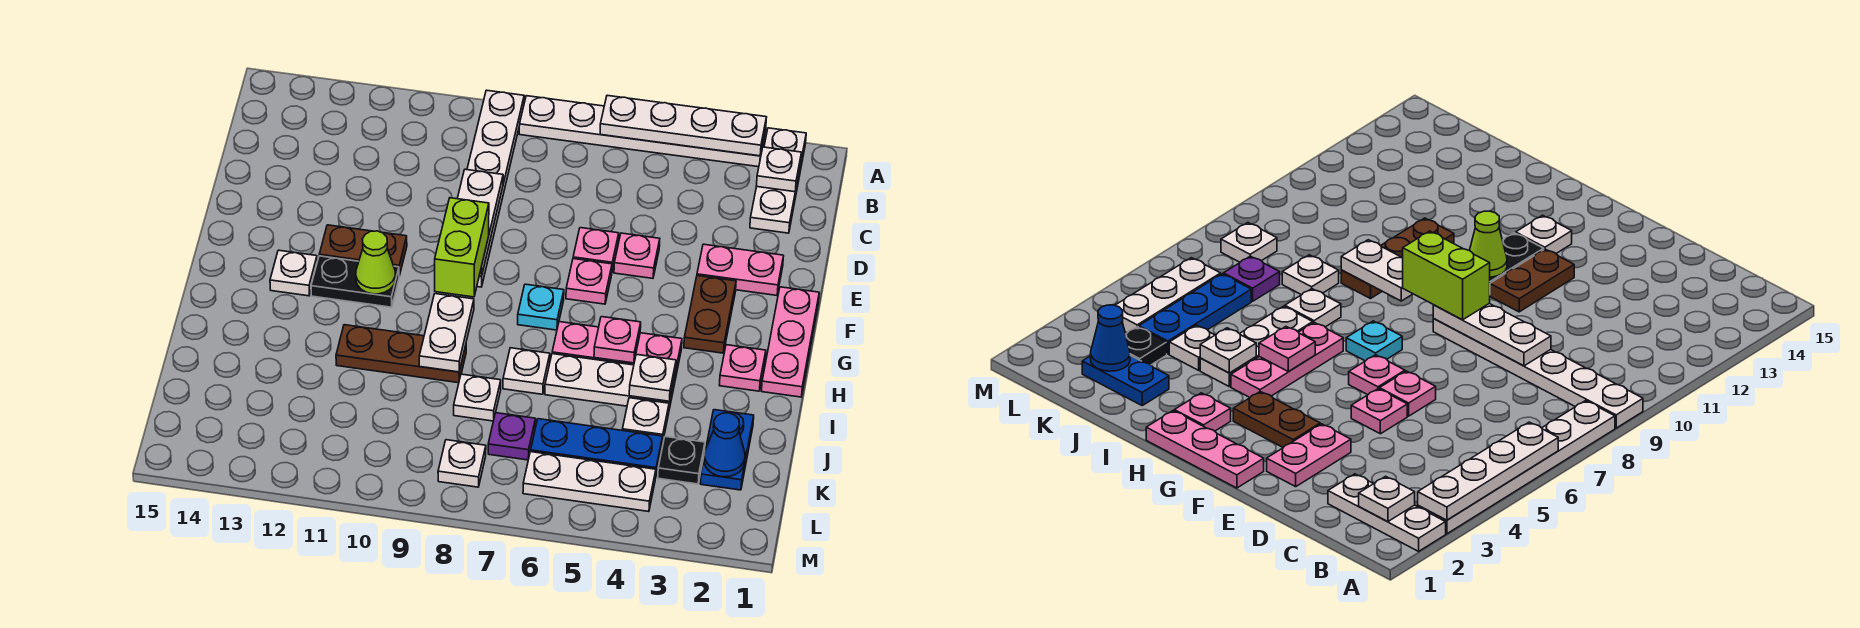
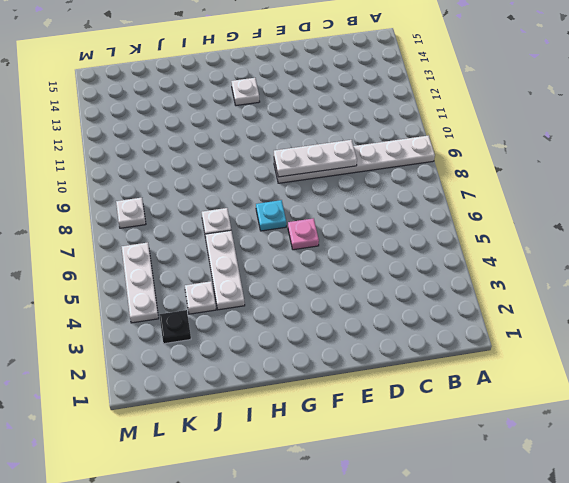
none -> white plate A2:C2 level 1
none -> white plate A3:A8 level 1
none -> pink plate E2:E3 level 1
none -> pink plate E5 level 1

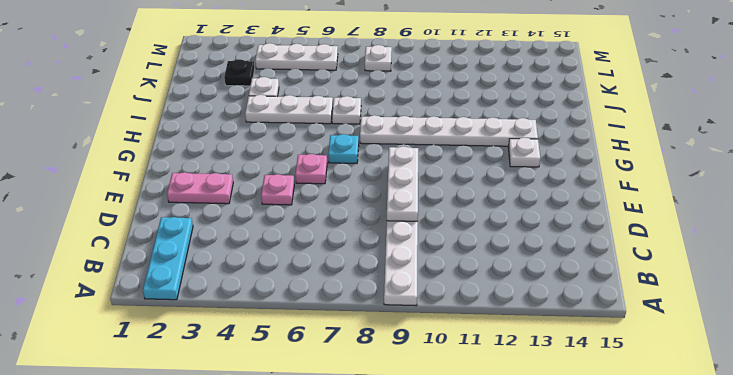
cyan plate A2:C2 level 1 -> white plate A2:C2 level 1
white plate H8:H13 level 1 -> white plate A3:A8 level 1
none -> pink plate E6 level 1
none -> pink plate F1:H1 level 1
none -> brown plate F3:G3 level 1
none -> brown plate F11:F12 level 1

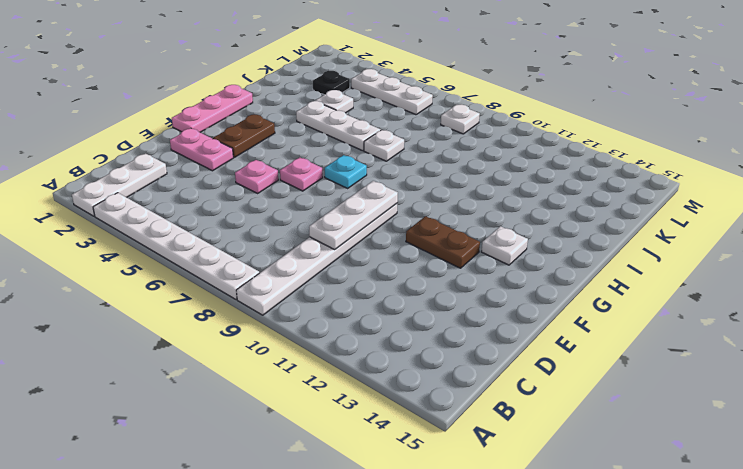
none -> pink plate E6 level 1
none -> black plate G11:G12 level 1
none -> pink plate H2 level 1
none -> pink plate H4:H6 level 1

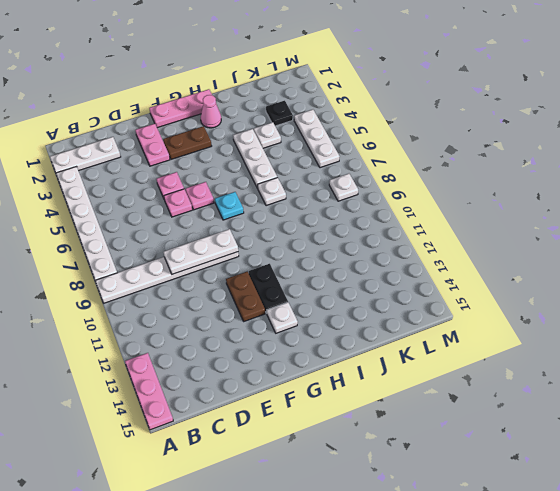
pink plate A13:A15 level 1 -> pink plate H4:H6 level 1
pink cone H2 level 1 -> pink plate H2 level 1
none -> brown plate I9:I11 level 1
none -> blue plate J2:K2 level 1
none -> white plate J8 level 1
none -> blue plate K4:K6 level 1

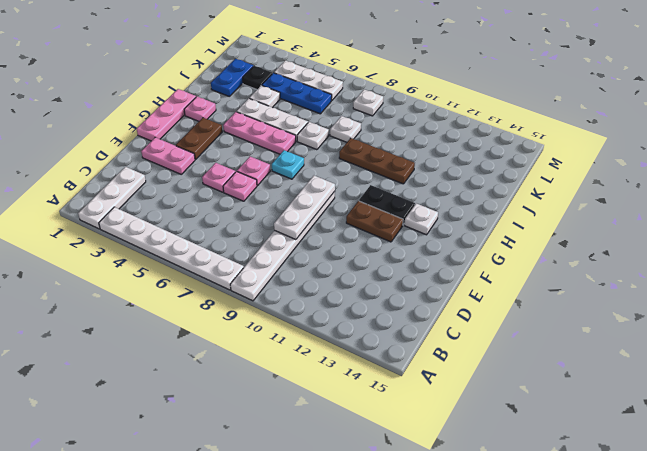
none -> purple plate K7 level 1
none -> white plate A3:A6 level 2
none -> white plate B2 level 2
none -> lime cone G11 level 2

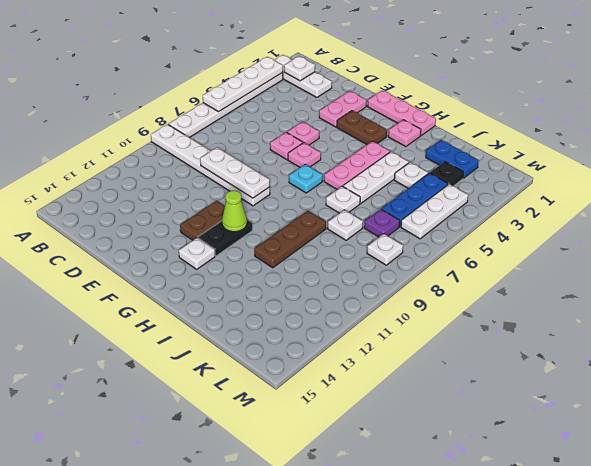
none -> pink plate H5 level 2
none -> white plate H9:I9 level 2
none -> white plate I4 level 2
none -> blue cone K2 level 2

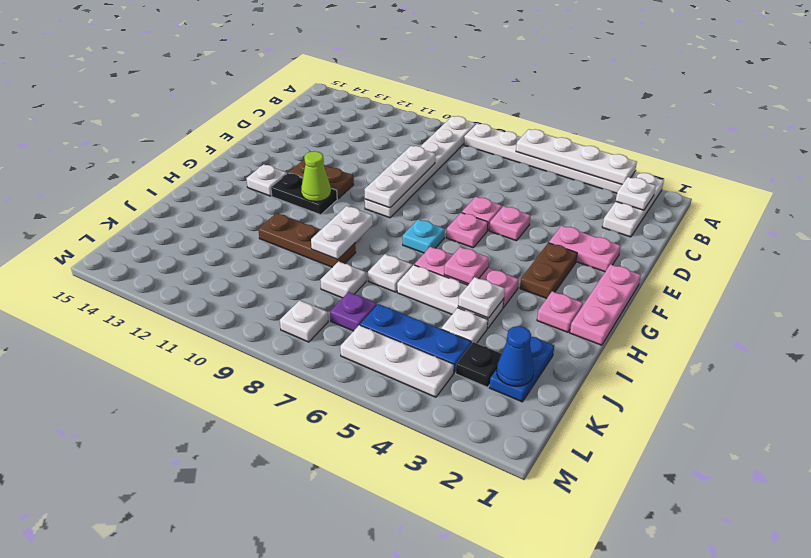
none -> lime brick F9:G9 level 3

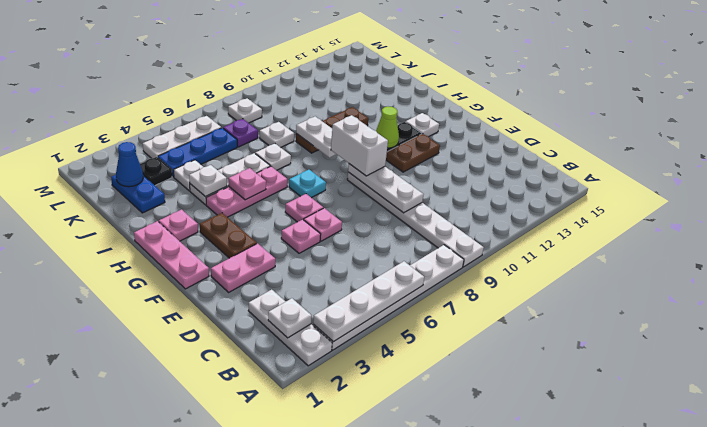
white brick F9:G9 level 3 -> lime brick F9:G9 level 3

